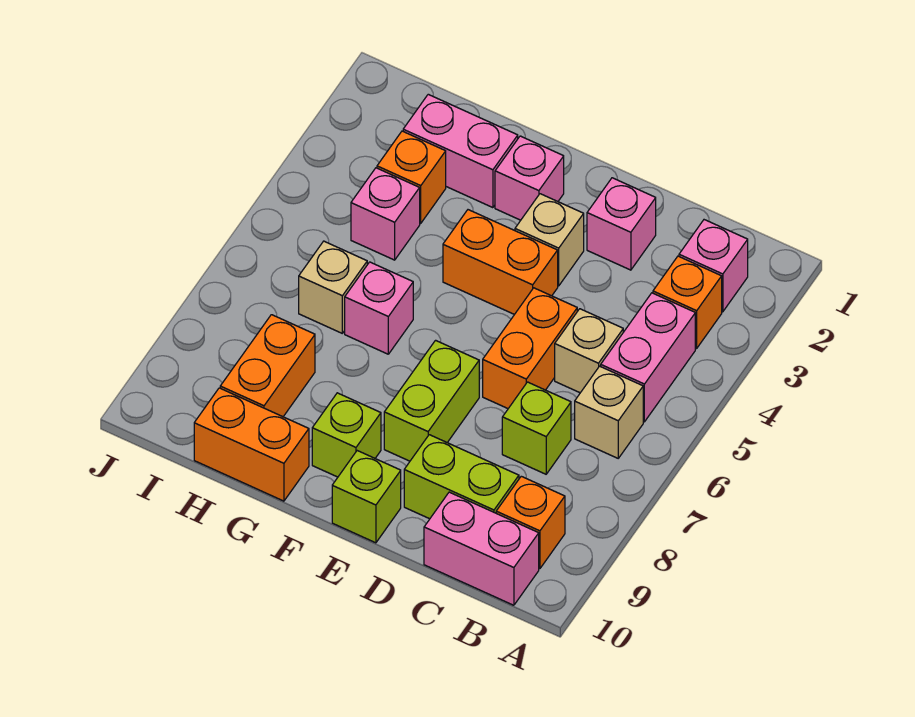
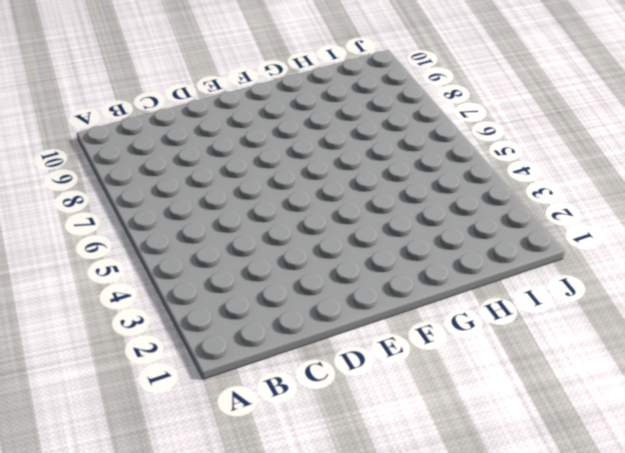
none -> pink brick B2 level 1
none -> orange brick B3 level 1
none -> pink brick B4:B5 level 1

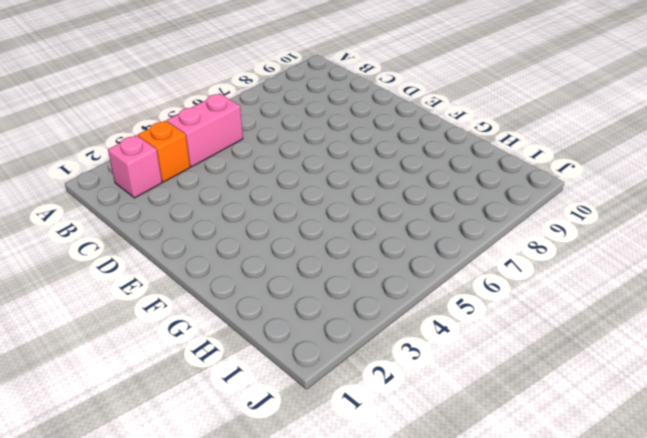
none -> tan brick B6 level 1
none -> orange brick B9 level 1
none -> pink brick B10:C10 level 1

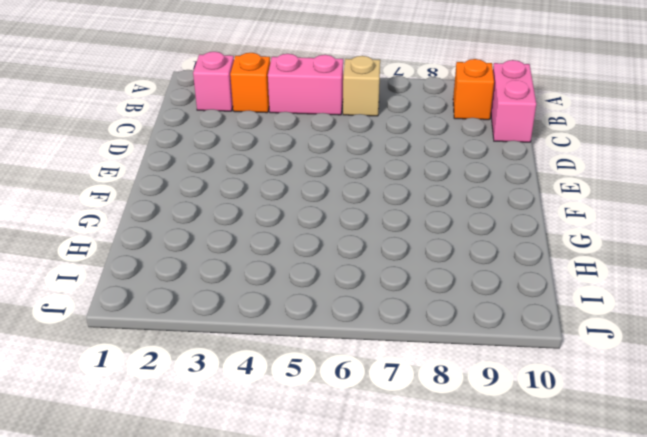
none -> tan brick C5 level 1
none -> lime brick C7 level 1
none -> lime brick C9:D9 level 1

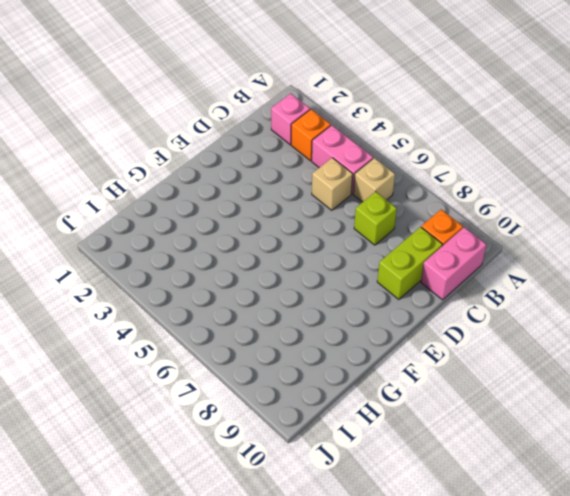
none -> pink brick D2 level 1
none -> orange brick D5:D6 level 1
none -> tan brick E3 level 1

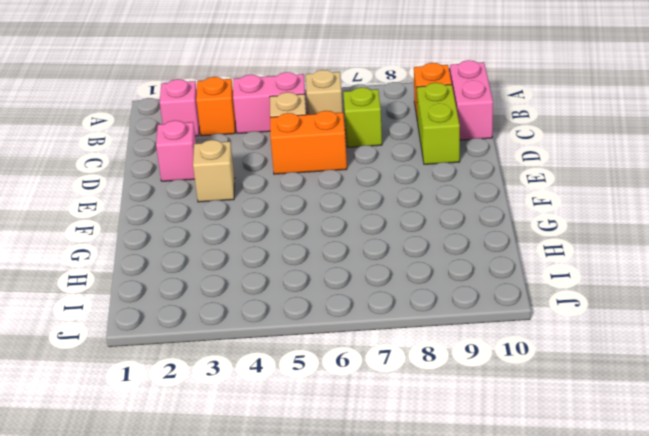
none -> orange brick E4:F4 level 1
none -> lime brick E7:E8 level 1
none -> lime brick E10 level 1

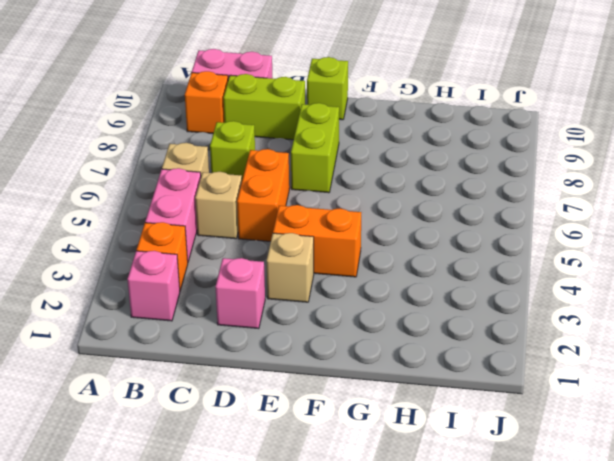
none -> pink brick F2 level 1
none -> lime brick F9 level 1
none -> pink brick G2:H2 level 1

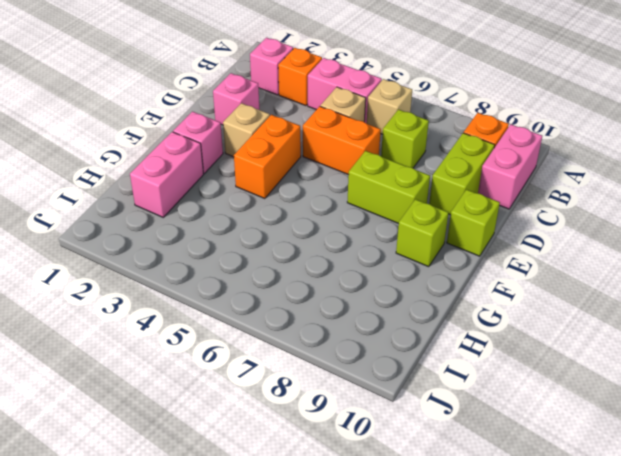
none -> pink brick G6 level 1
none -> orange brick G10:H10 level 1
none -> orange brick H3 level 1

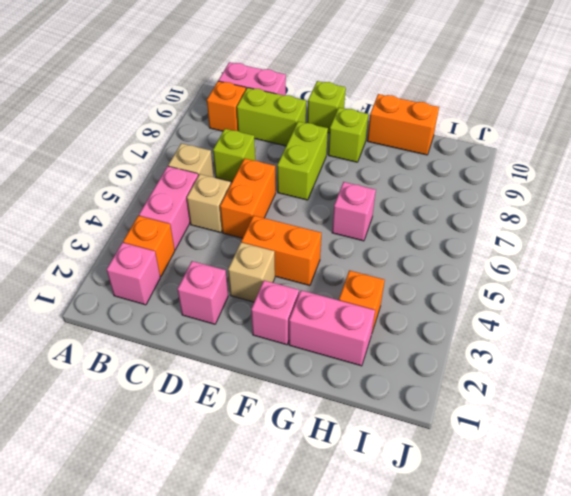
none -> pink brick H4 level 1
none -> tan brick H6 level 1
none -> orange brick H8:H9 level 1

